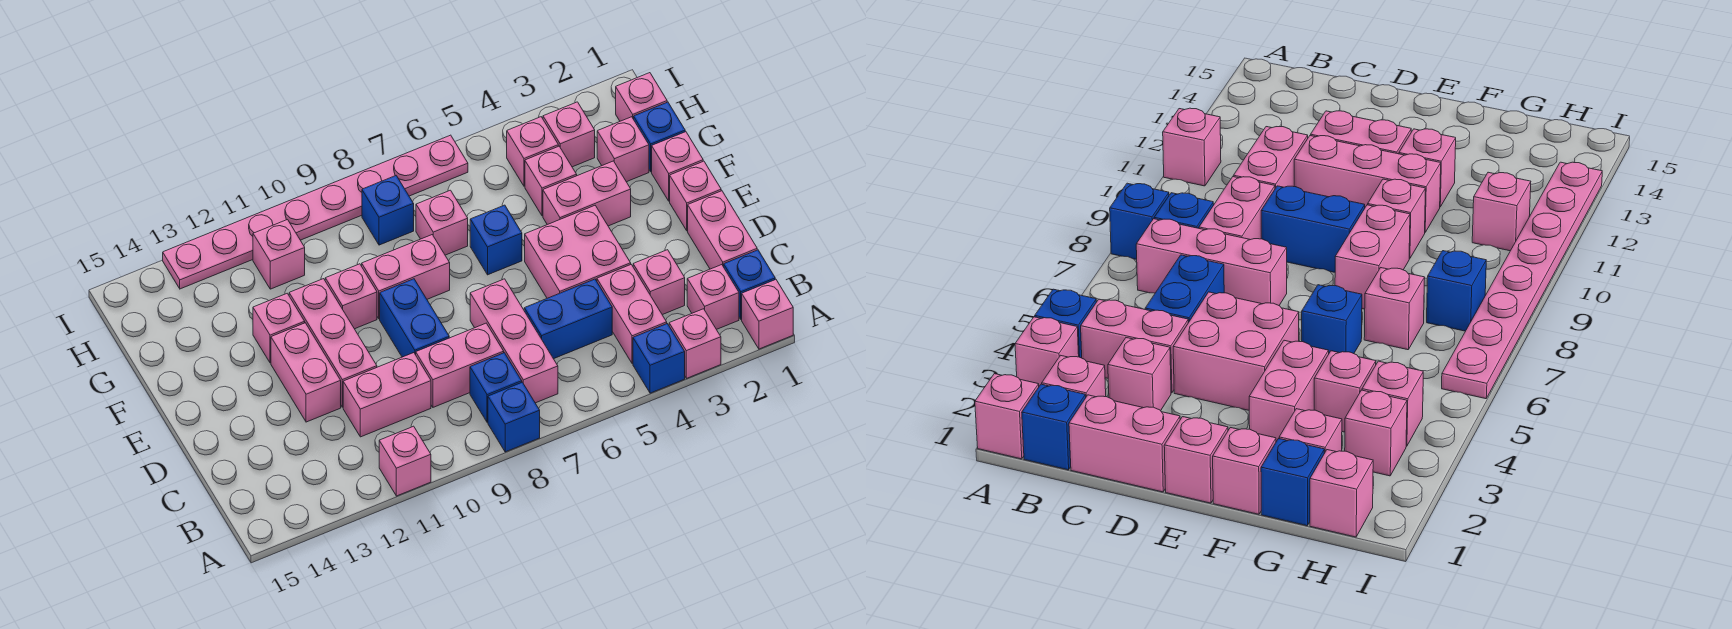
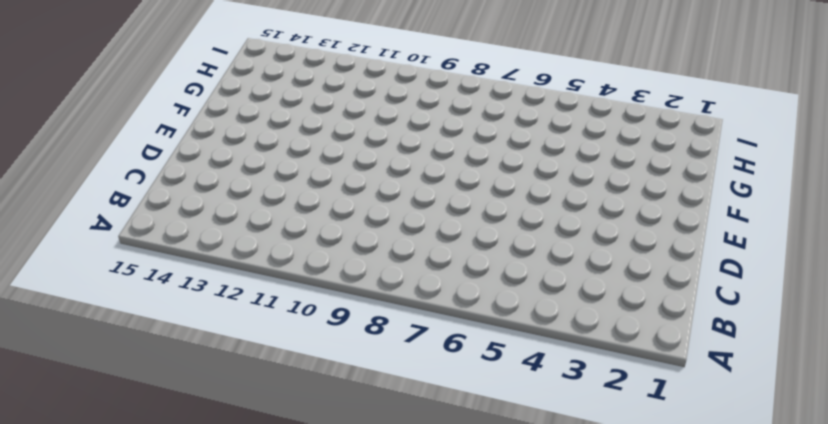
none -> pink brick A1 level 1
none -> pink brick A3 level 1
none -> blue brick A4 level 1
none -> blue brick A8 level 1

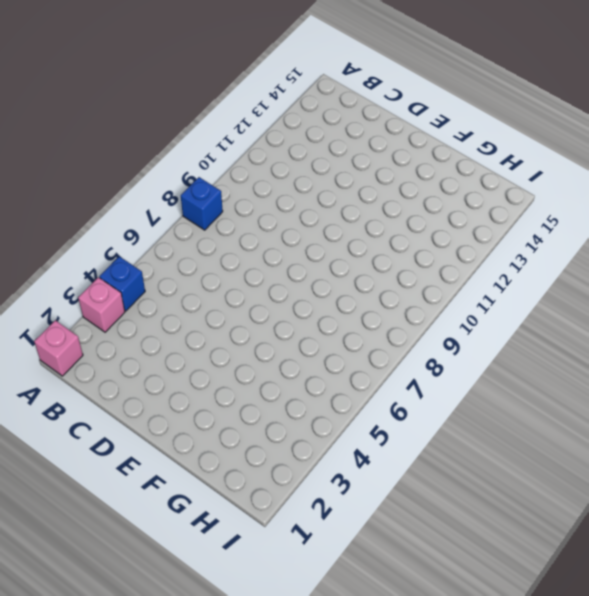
none -> pink brick A11 level 1
none -> blue brick B1 level 1
none -> pink brick B2 level 1
none -> pink brick B4:C4 level 1

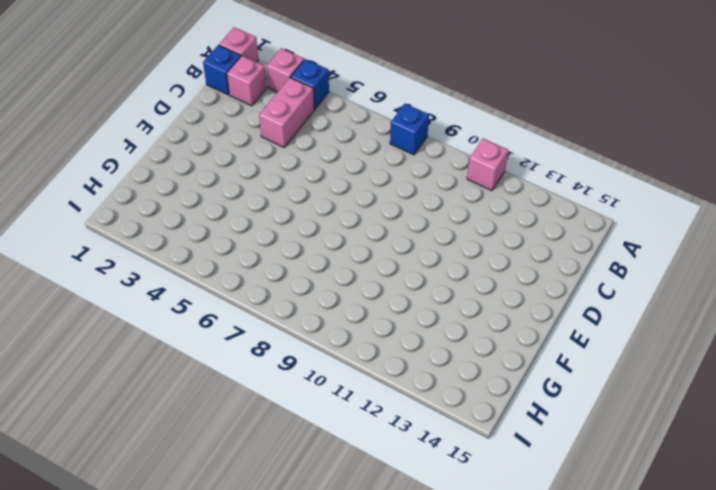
none -> pink brick B7:D7 level 1
none -> blue brick B8 level 1
none -> pink brick C1:D1 level 1
none -> pink brick C3 level 1

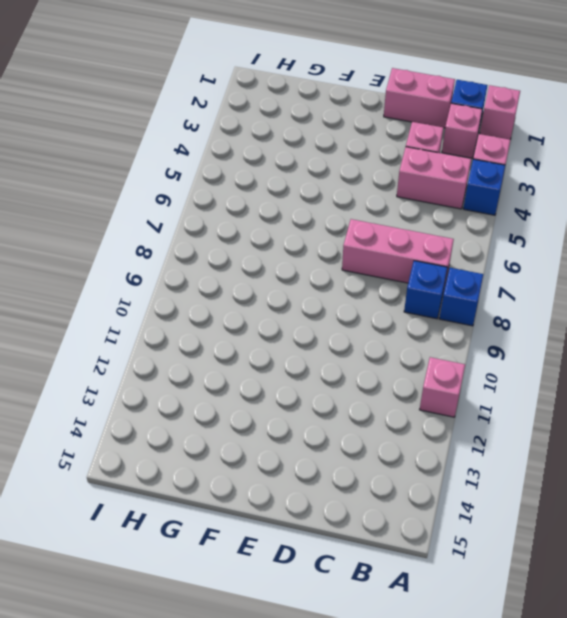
none -> blue brick C5:C6 level 1
none -> pink brick C8:C9 level 1
none -> pink brick C10:C11 level 1
none -> pink brick D4:E5 level 1

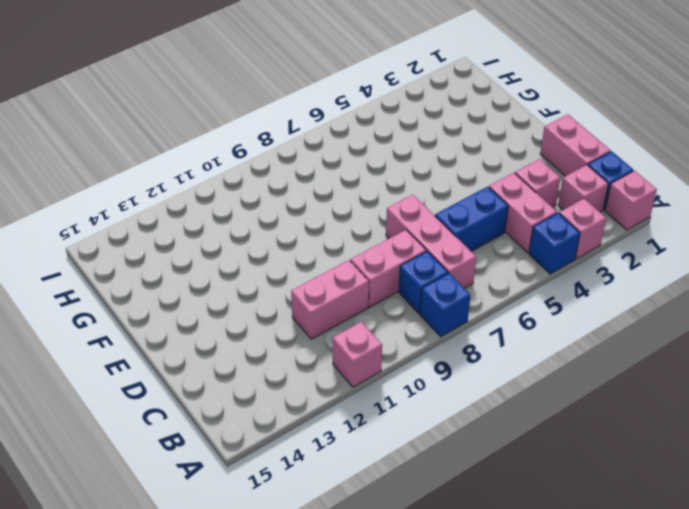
none -> pink brick D4:E5 level 1
none -> blue brick D9:E9 level 1
none -> pink brick D11:F11 level 1
none -> pink brick D12:E12 level 1

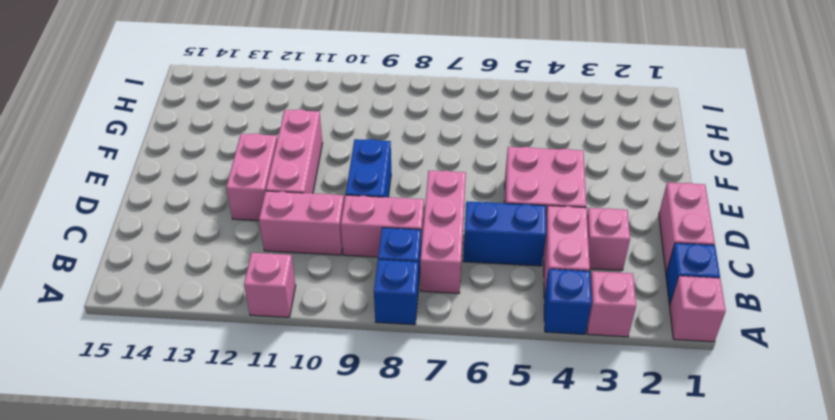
none -> pink brick B2 level 1
none -> pink brick E1 level 1
none -> pink brick F1 level 1
none -> pink brick F3:F4 level 1

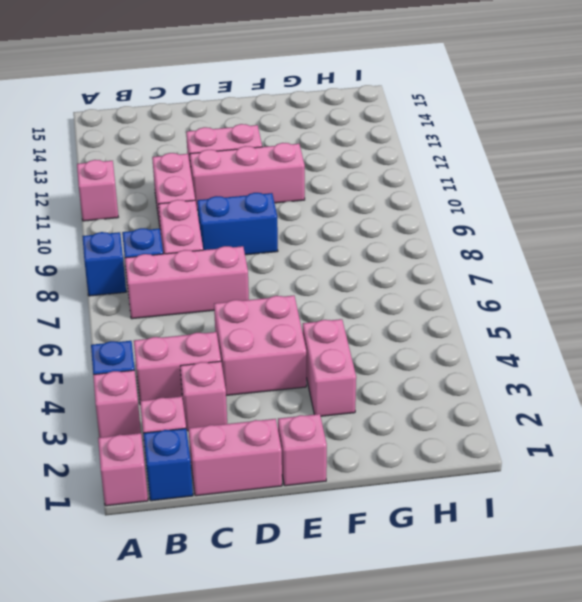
none -> blue brick C5:C6 level 1
none -> pink brick F1 level 1
none -> blue brick F6 level 1
none -> pink brick F8:F9 level 1

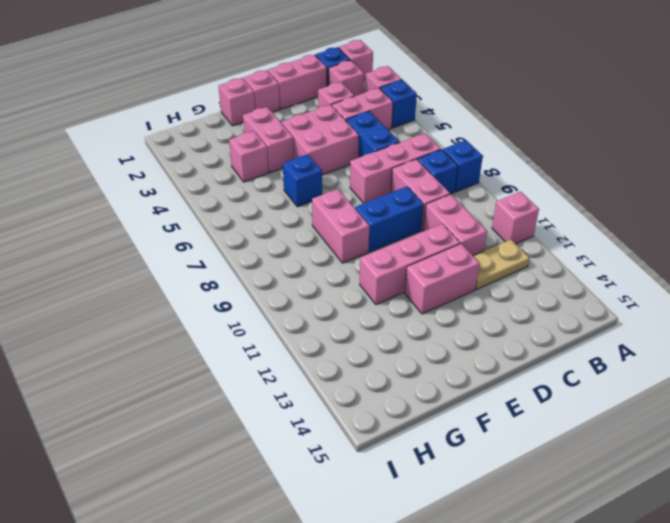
tan plate B12:C12 level 1 -> none
none -> pink brick F10 level 1
none -> pink brick F12 level 1
none -> blue brick G1 level 1
none -> pink brick G2 level 1

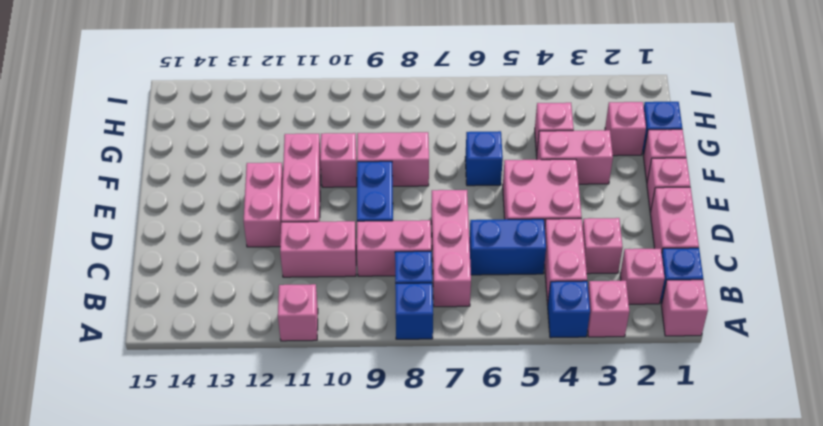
none -> pink brick F12 level 1
none -> pink brick G7 level 1
none -> pink brick H1 level 1
none -> pink brick H3 level 1

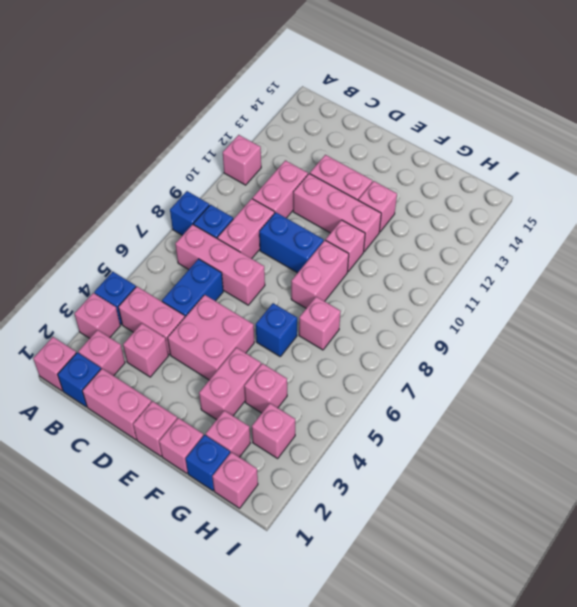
none -> pink brick H4 level 1
none -> blue brick H8 level 1
none -> pink brick H11 level 1
none -> pink plate I6:I13 level 1

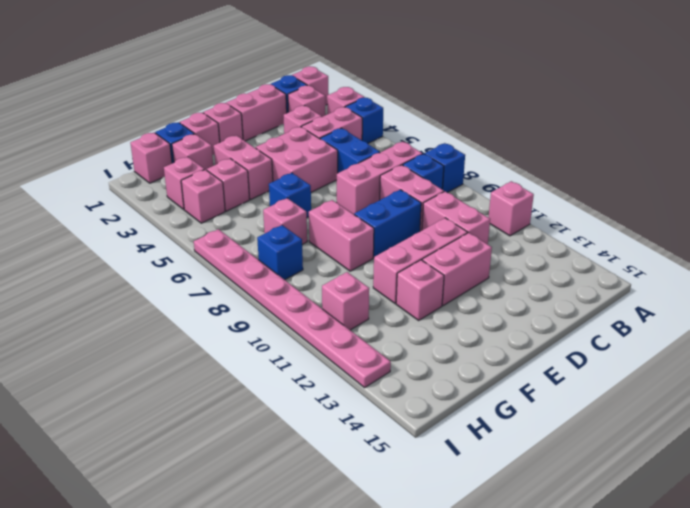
none -> pink brick F10 level 1

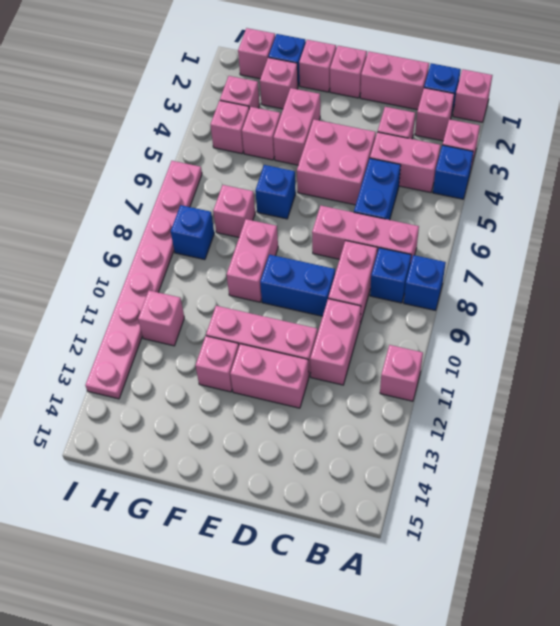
none -> pink brick F10 level 1

